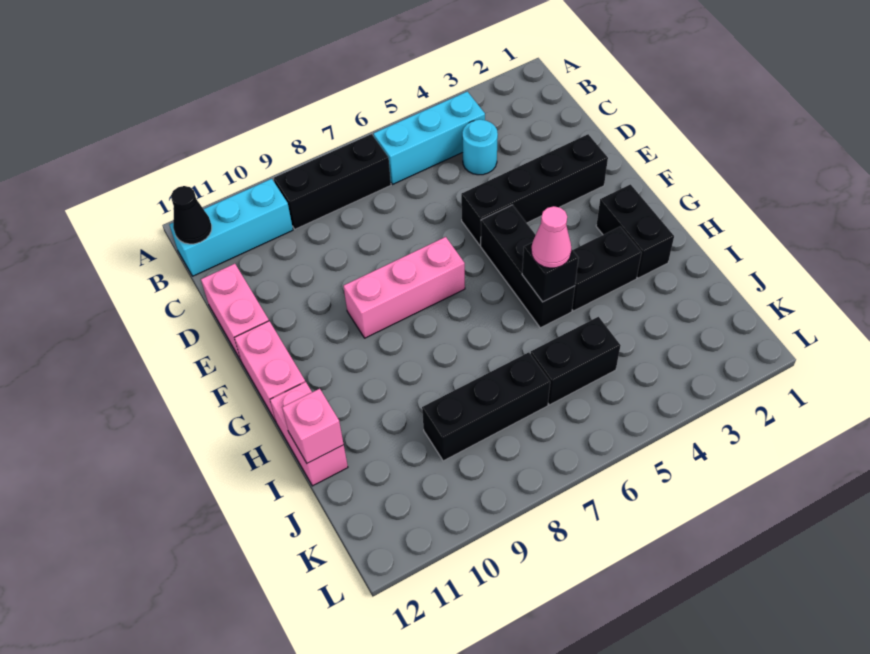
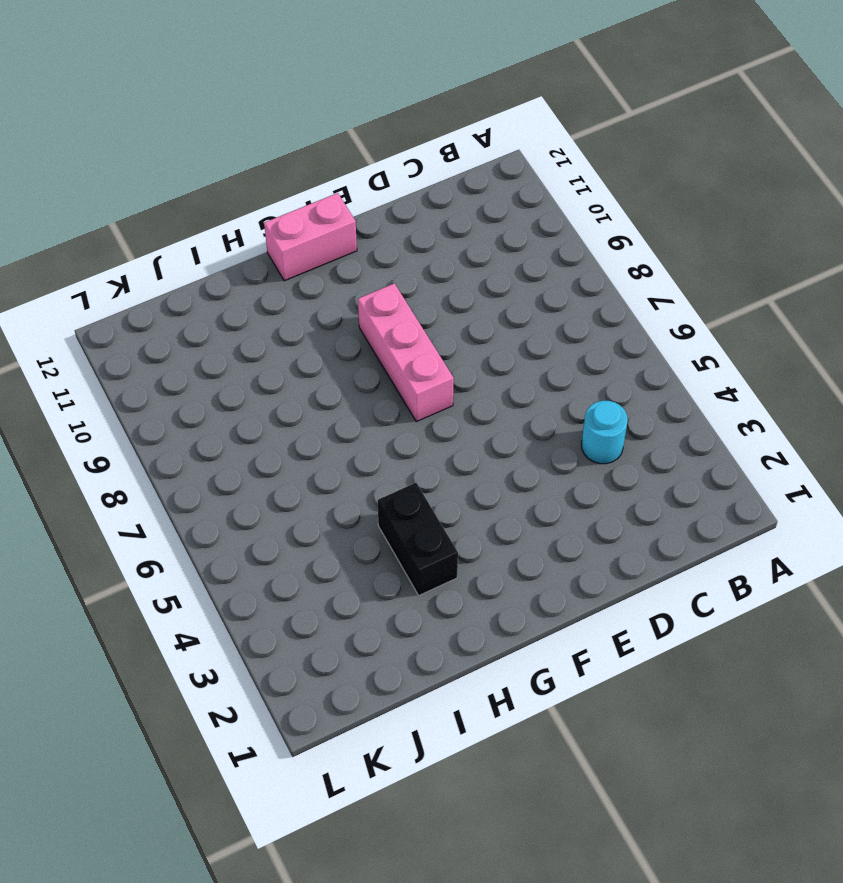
none -> cyan brick B4:B6 level 1
none -> black brick B7:B9 level 1
none -> cyan brick B10:B12 level 1

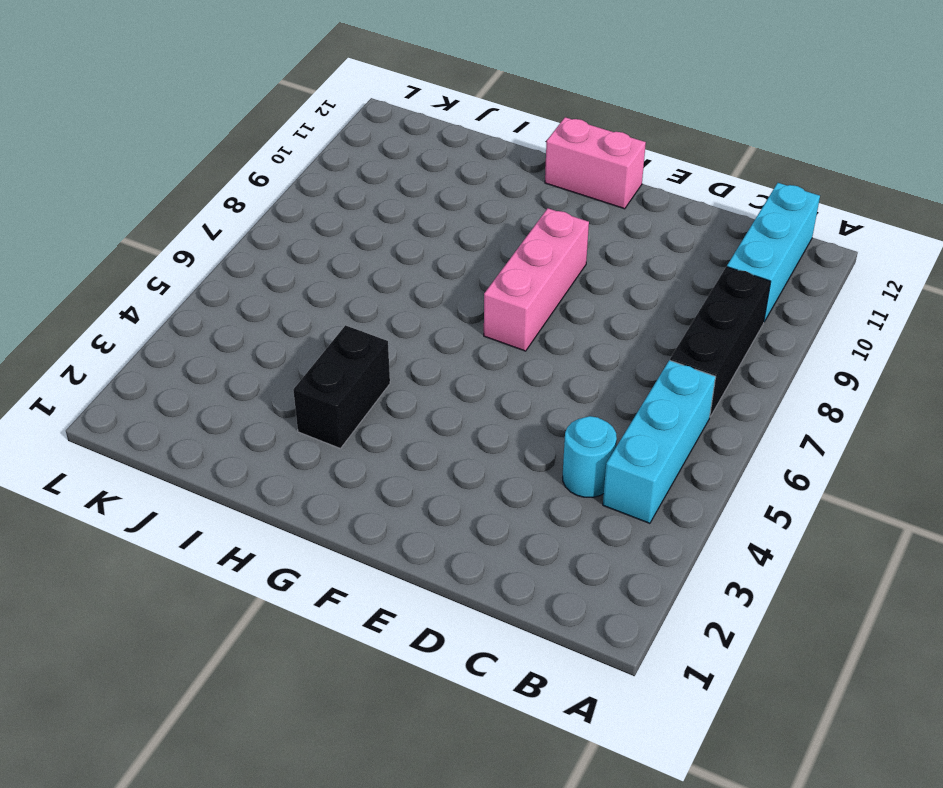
none -> pink brick D12:E12 level 1
none -> black brick E2:E5 level 1
none -> black brick F5:H5 level 1

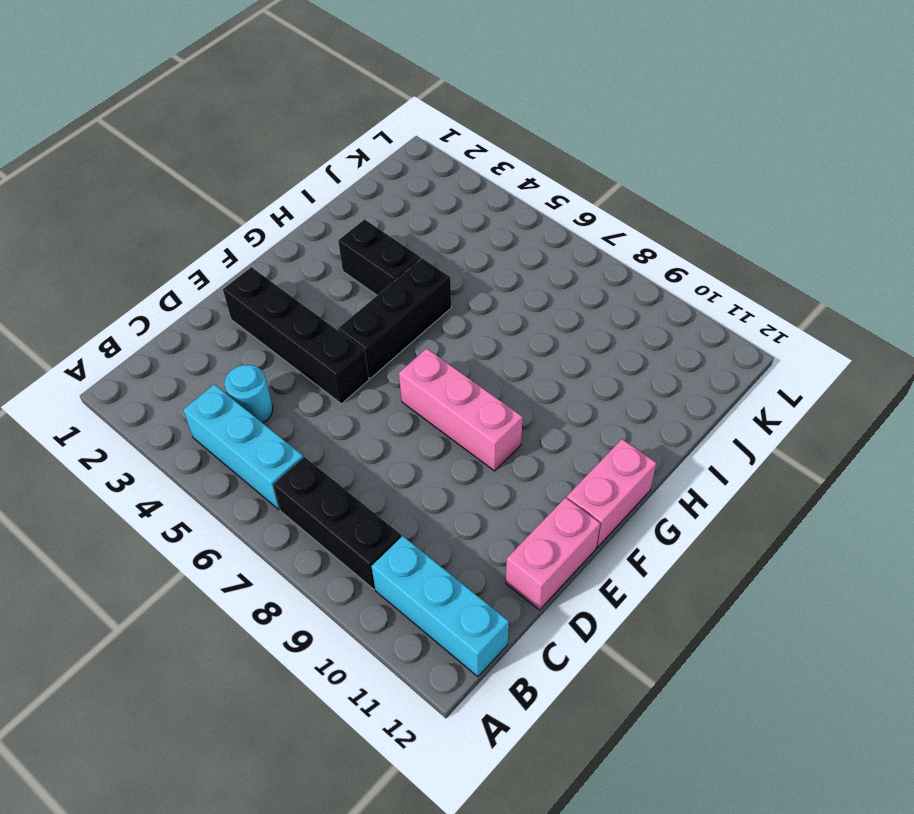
none -> black brick G2:H2 level 1
none -> pink brick H12:I12 level 1
none -> black brick J5:J6 level 1

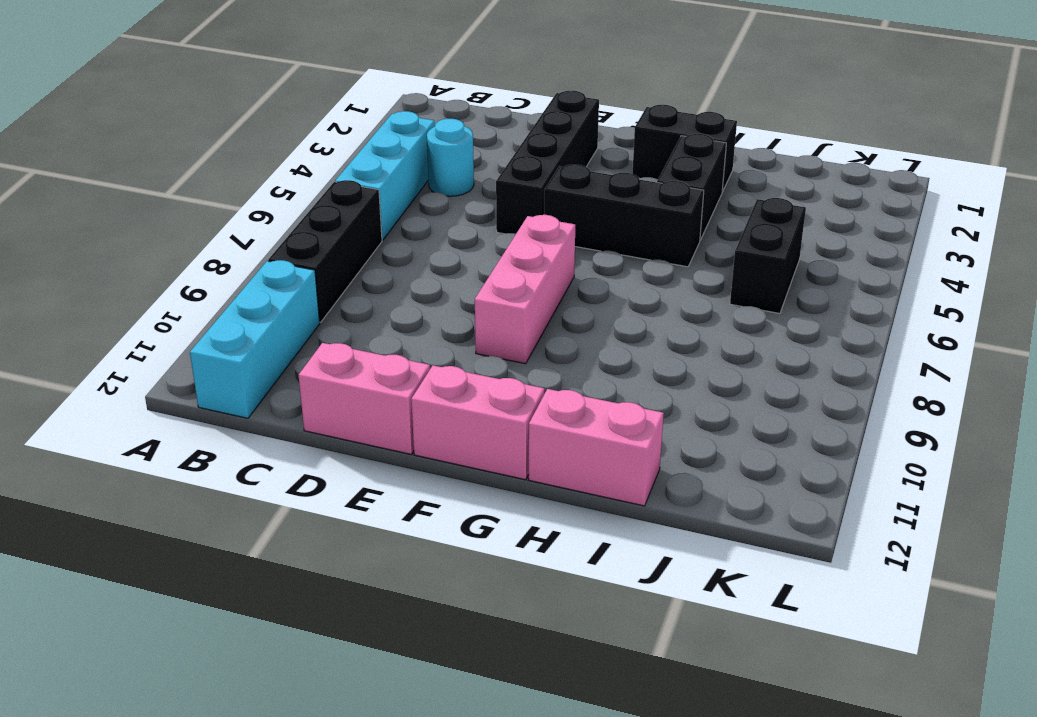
none -> black brick J7:J9 level 1
none -> black cone B12 level 2
none -> black brick H5 level 2

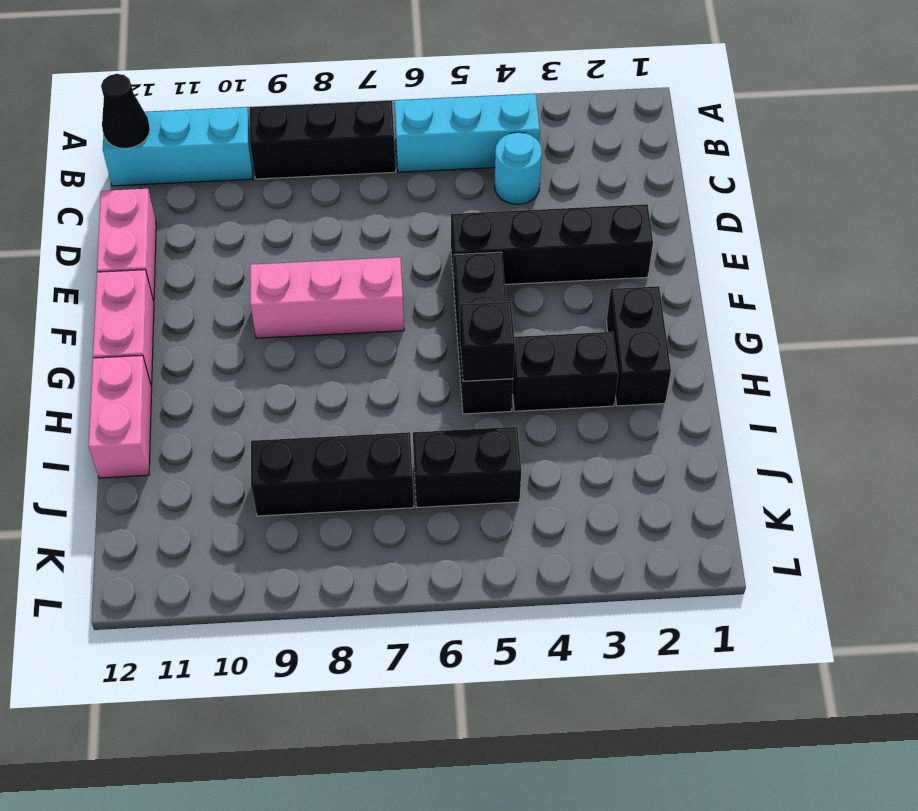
none -> pink brick I12 level 2
none -> pink cone H5 level 3

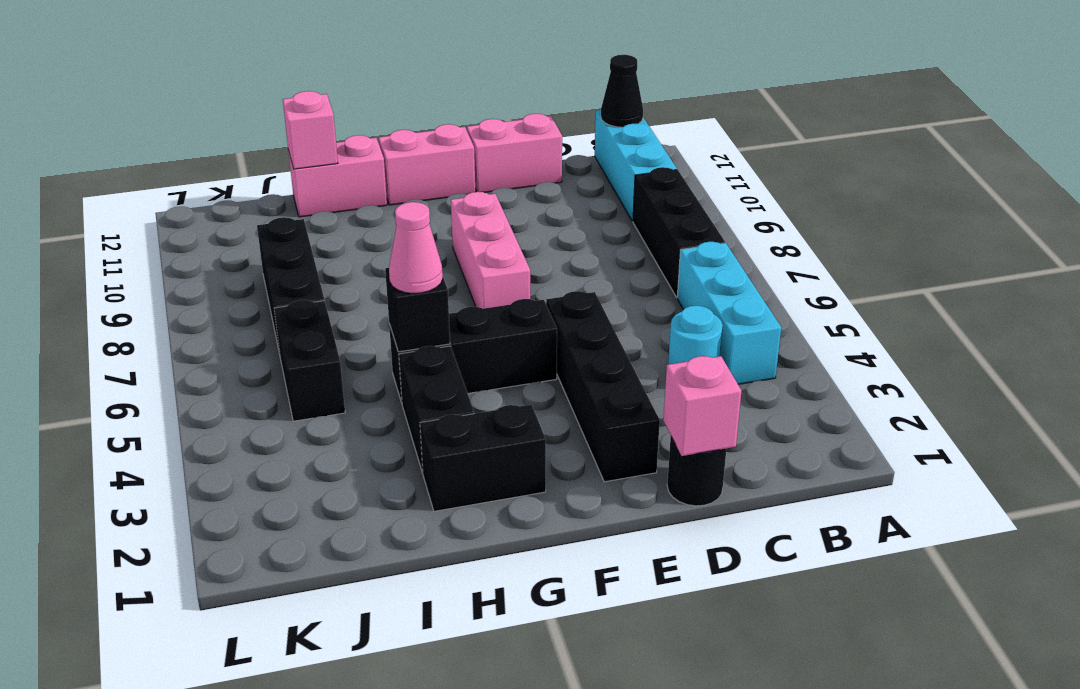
black round brick D1 level 1 -> none
pink brick D1 level 2 -> none

